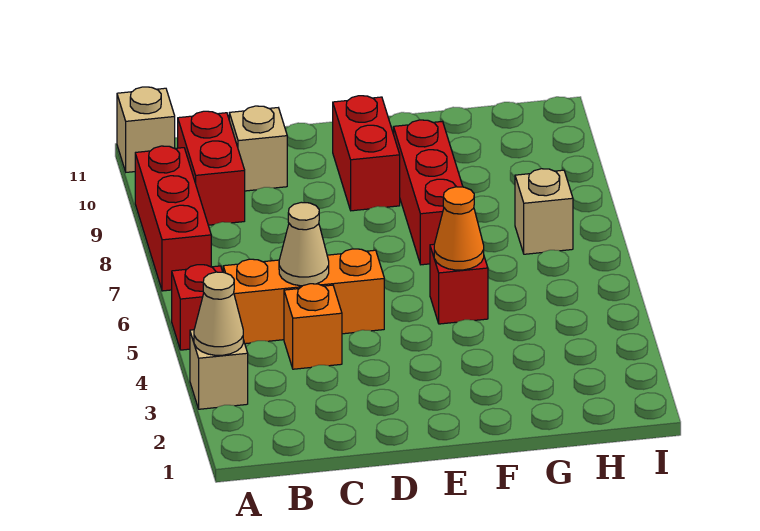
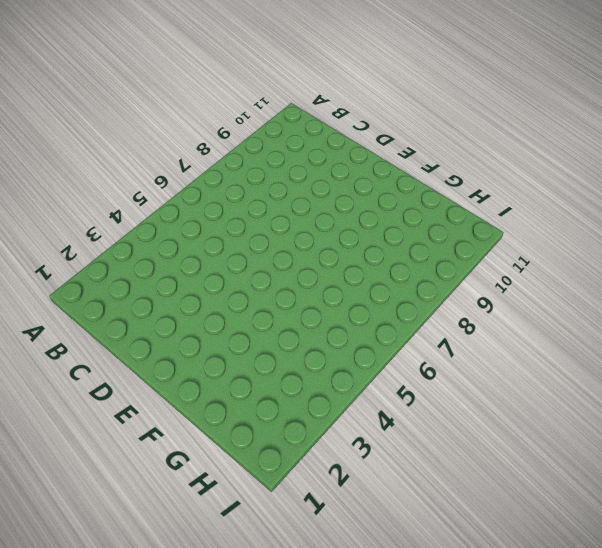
none -> tan brick A3 level 1
none -> red brick A5 level 1
none -> red brick A7:A9 level 1

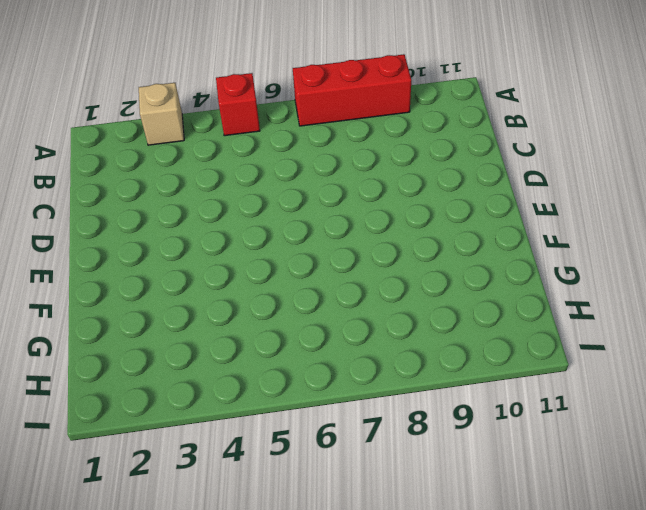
none -> tan brick A11 level 1
none -> orange brick B5:D5 level 1
none -> red brick B9:B10 level 1

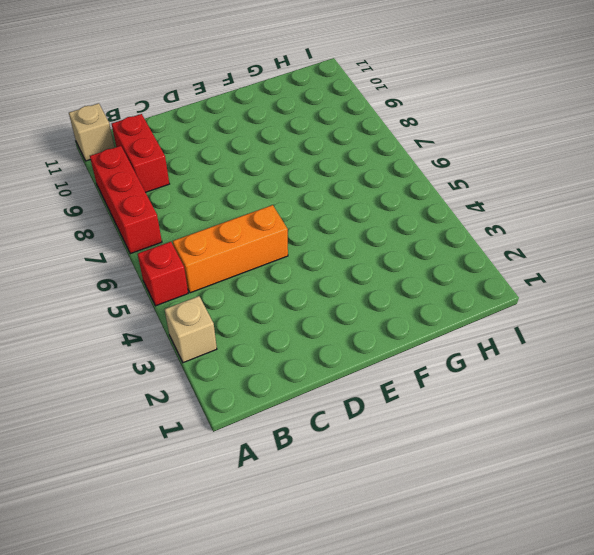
none -> orange brick C4 level 1
none -> tan brick C10 level 1
none -> red brick E9:E10 level 1

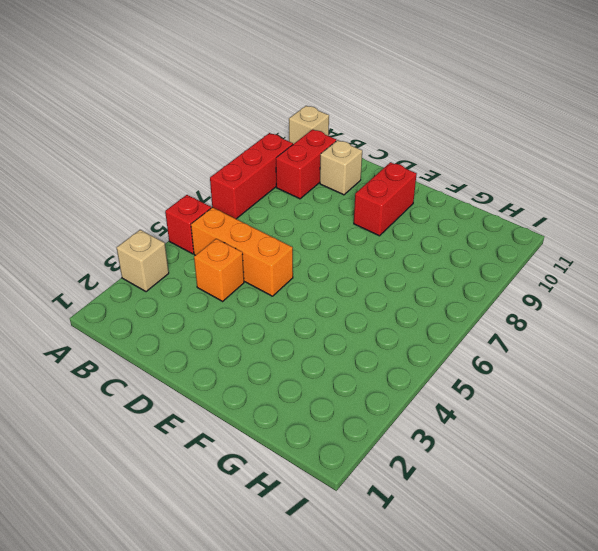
none -> red brick F5 level 1
none -> red brick F7:F9 level 1
none -> tan brick H7 level 1

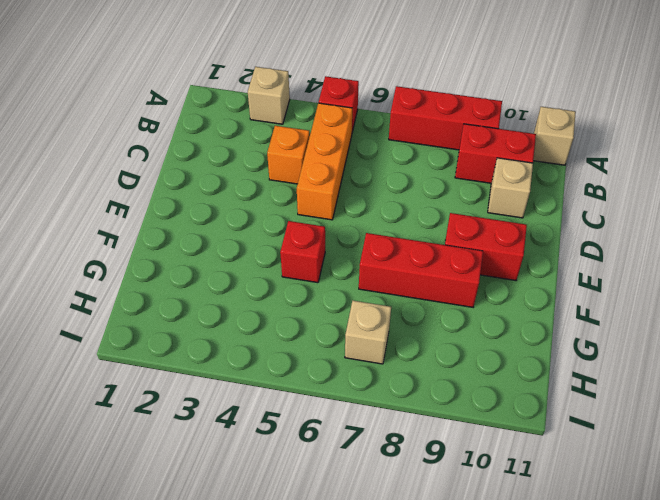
none -> tan cone A3 level 2
none -> tan cone C5 level 2
none -> orange cone F5 level 2

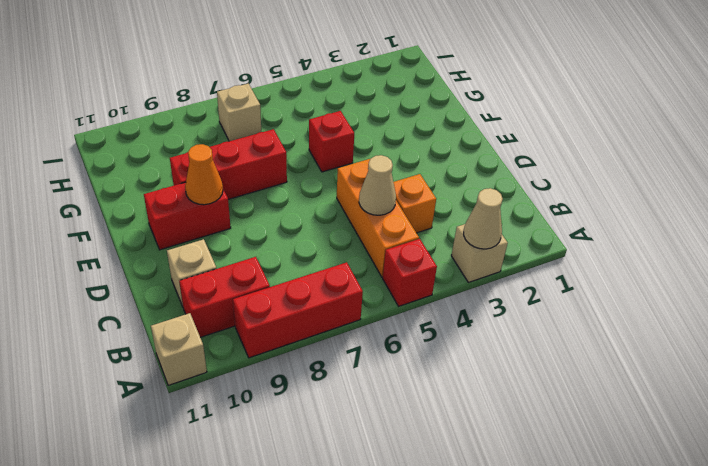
orange cone E9 level 2 -> orange cone F5 level 2

